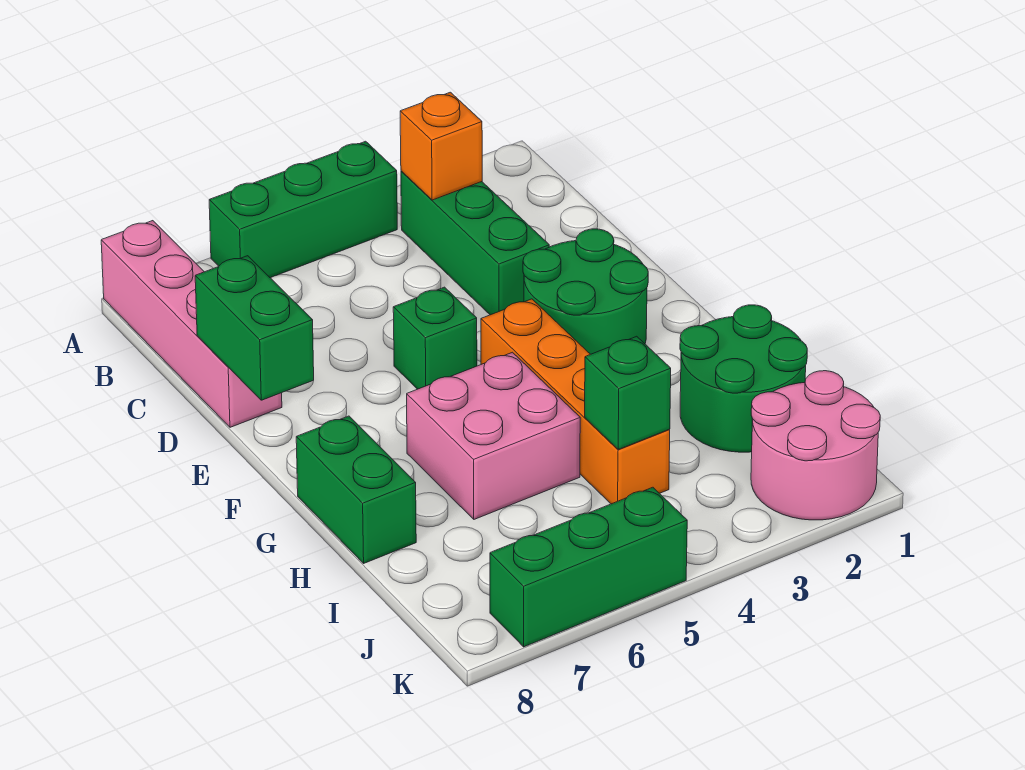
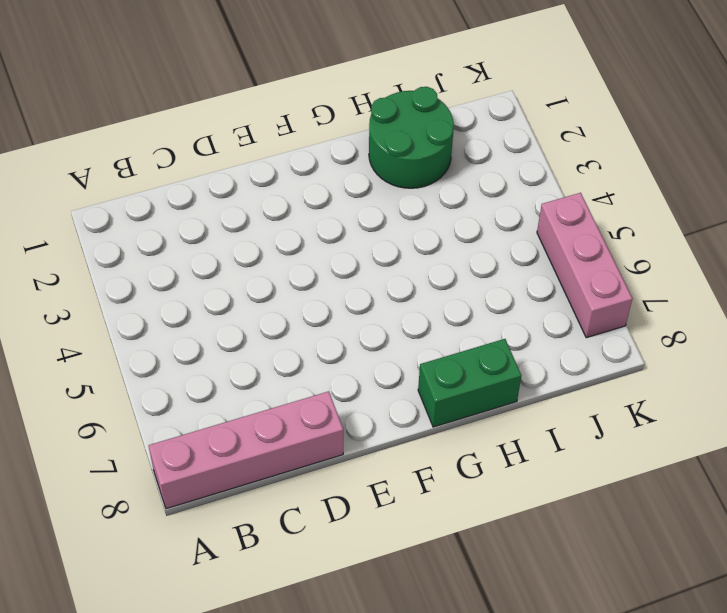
pink brick K5:K7 level 1 -> green brick K5:K7 level 1
none -> green brick A4:A6 level 1
none -> green brick B3:D3 level 1
none -> green round brick E2:F3 level 1

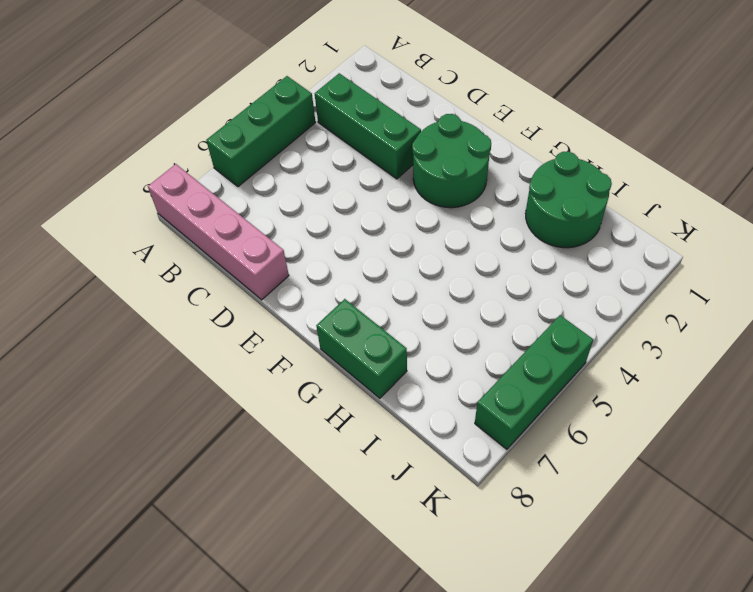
none -> green brick E5 level 1
none -> orange brick F4:I4 level 1
none -> pink brick G5:H6 level 1

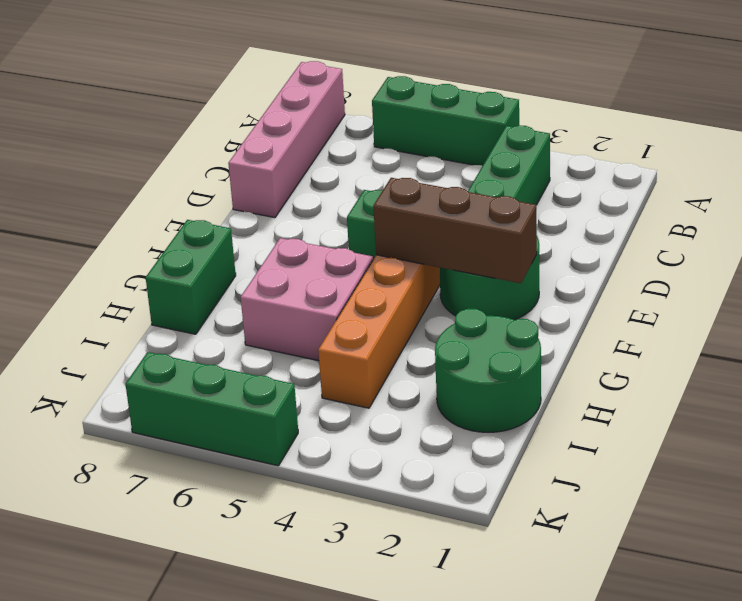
brown brick F2:F4 level 2 -> none
none -> pink round brick J1:K2 level 1
none -> orange brick B3 level 2
none -> green brick D8:E8 level 2

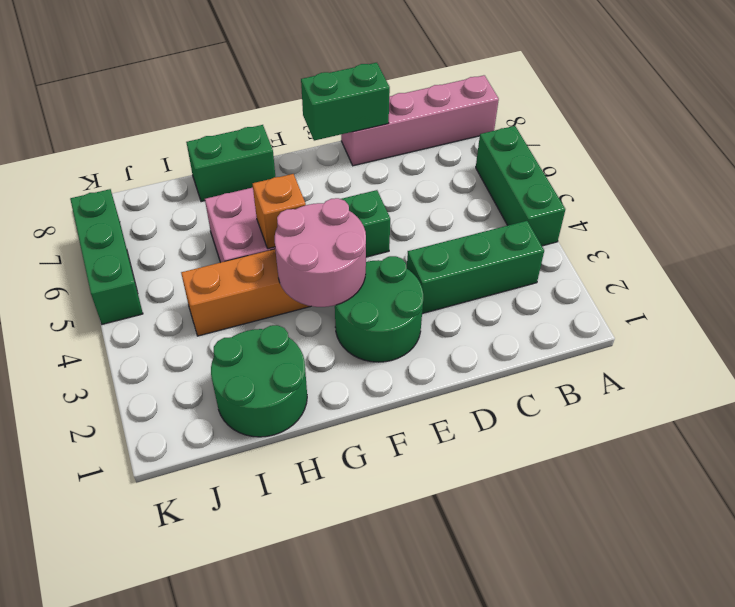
pink round brick F3:G4 level 2 -> pink round brick J1:K2 level 1
orange brick G5 level 2 -> orange brick B3 level 2
none -> green brick I4 level 2

